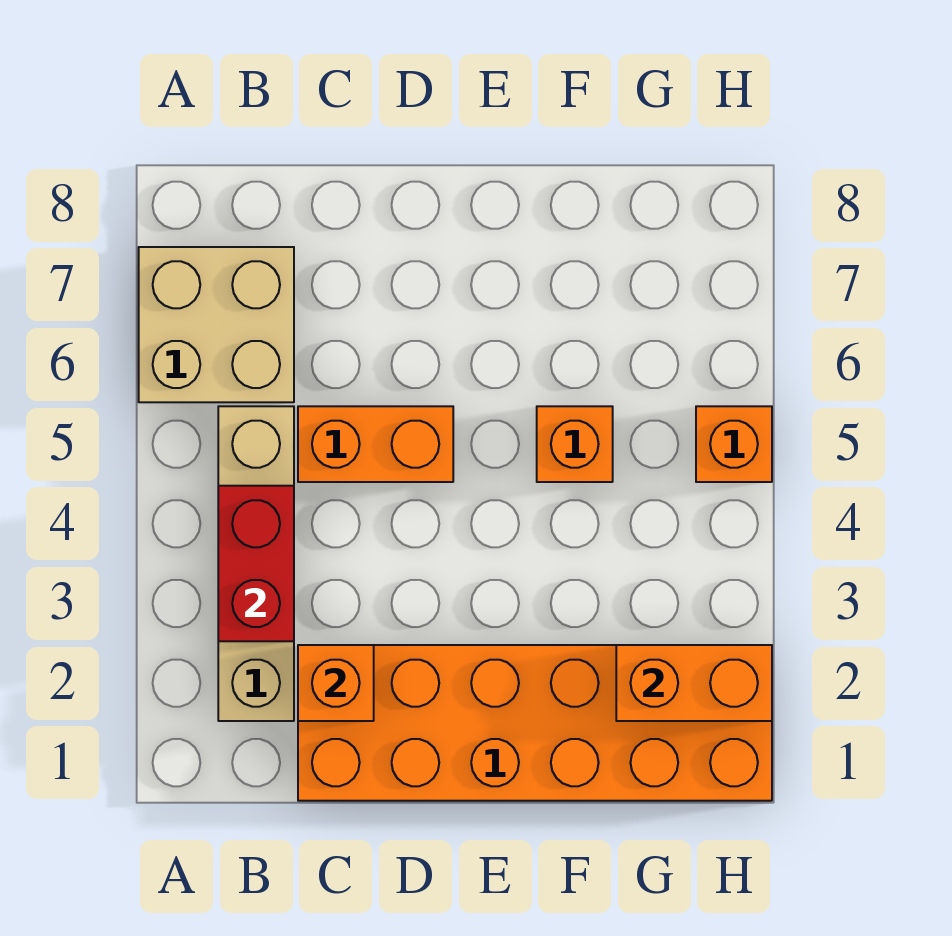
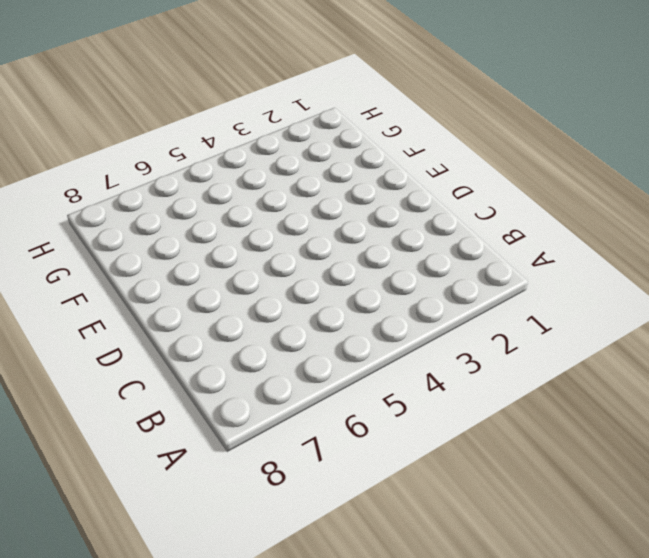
none -> tan brick A6:B7 level 1
none -> tan brick B2:B5 level 1

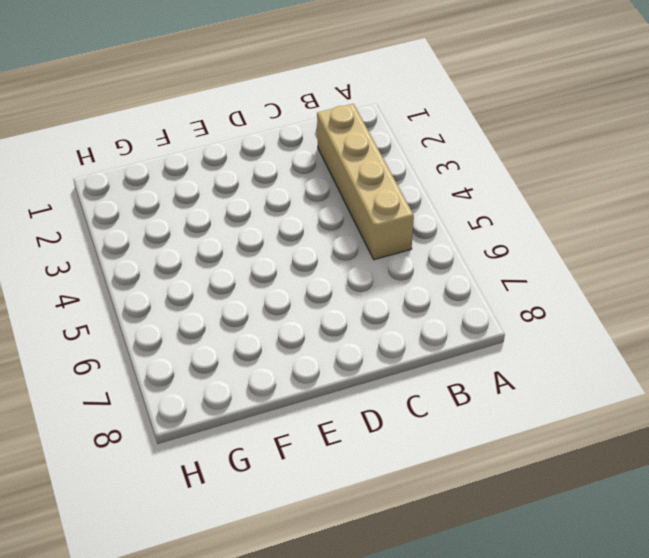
none -> tan brick A6:B7 level 1
none -> orange brick C1:H2 level 1

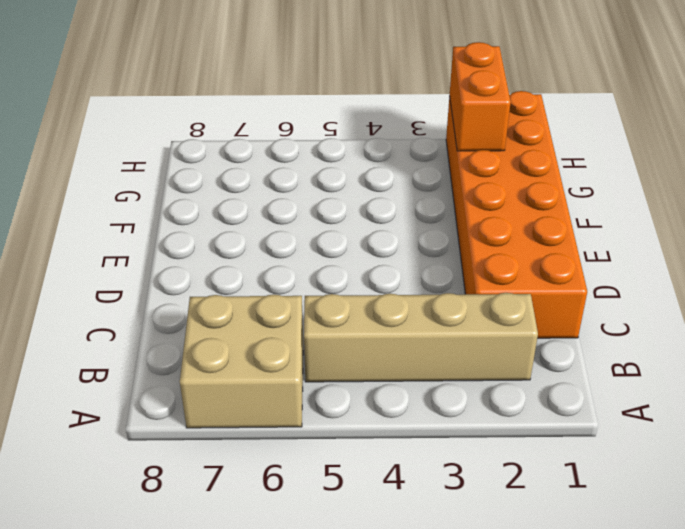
none -> orange brick C5:D5 level 1
none -> orange brick F5 level 1

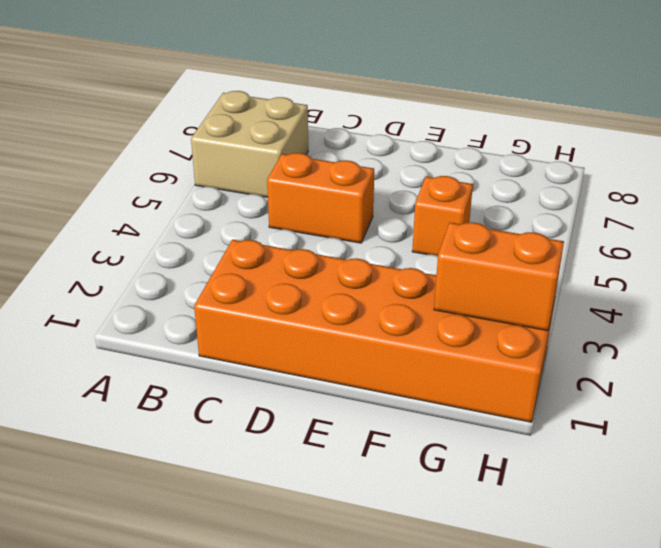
none -> tan brick B2:B5 level 1
none -> orange brick H5 level 1

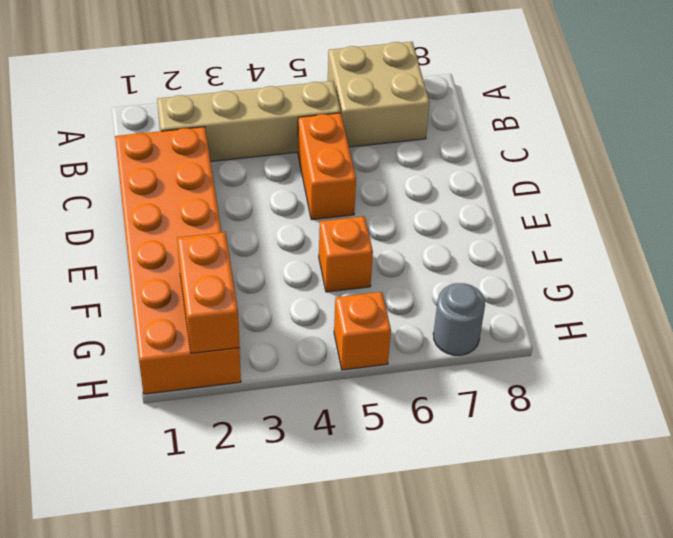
grey round brick H7 level 1 -> none
none -> red brick B3:B4 level 2
none -> orange brick C2 level 2

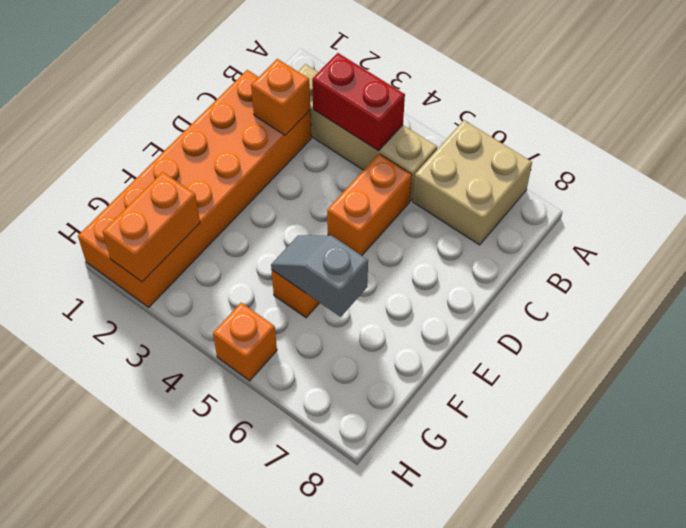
grey slope F5:F6 level 2 top 6 -> none

